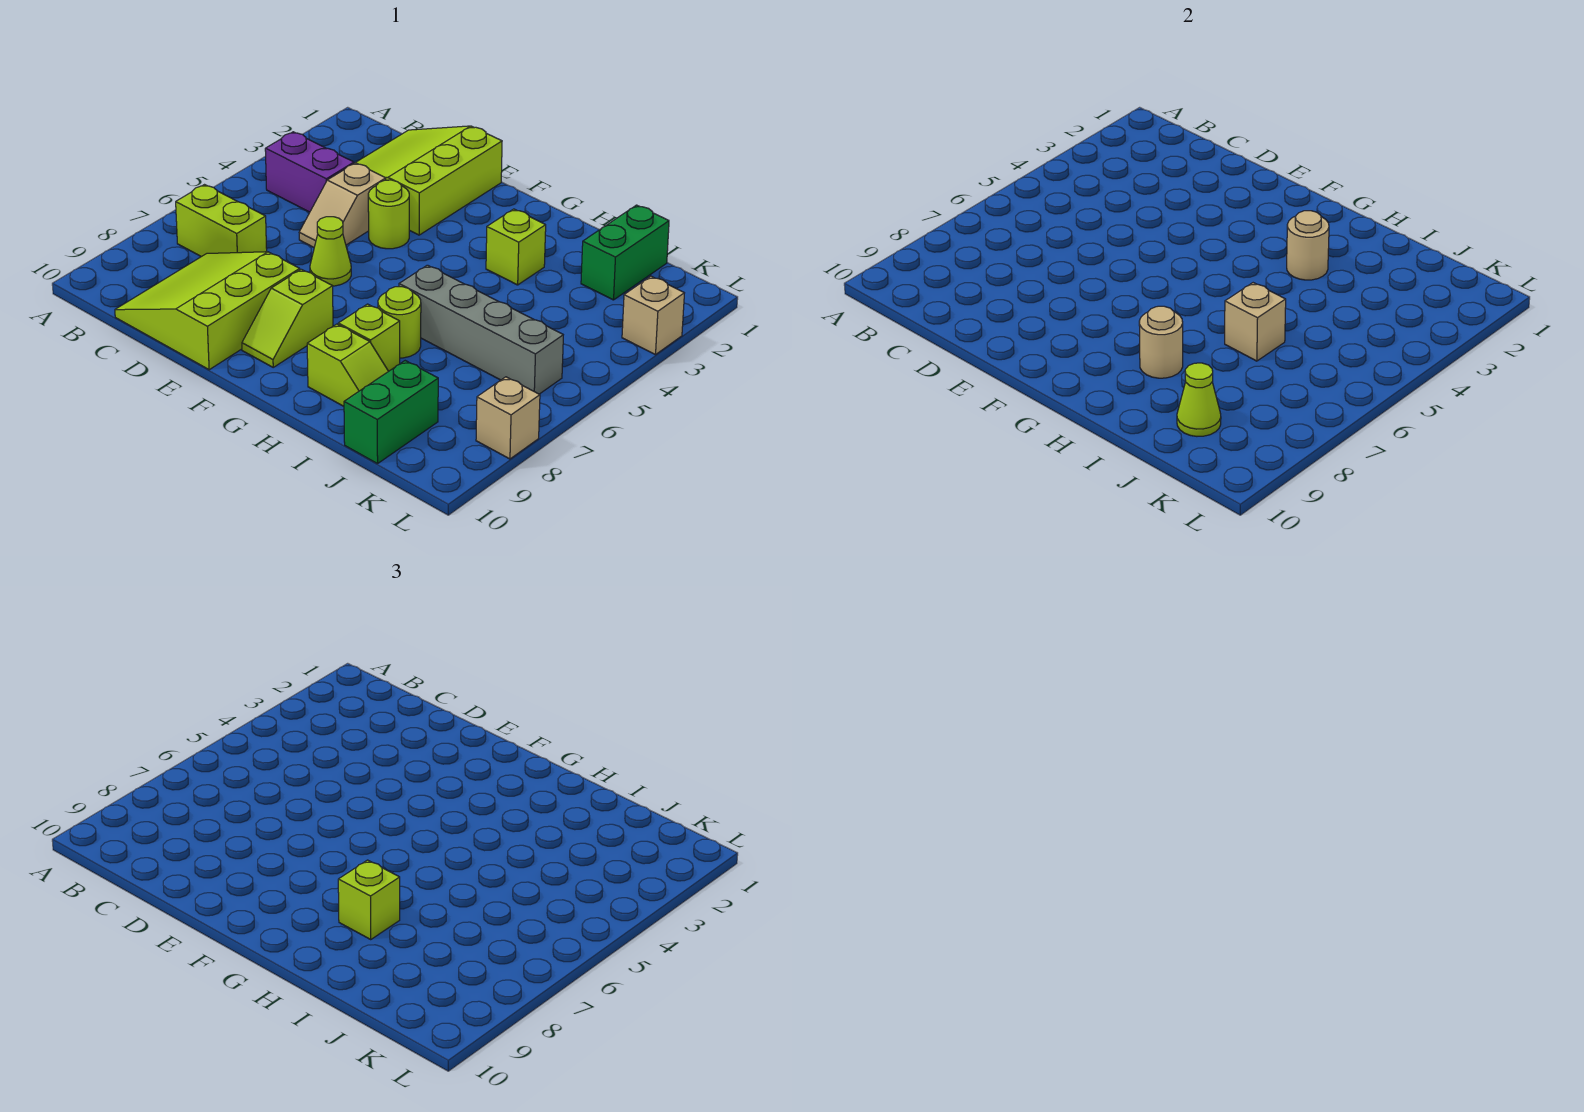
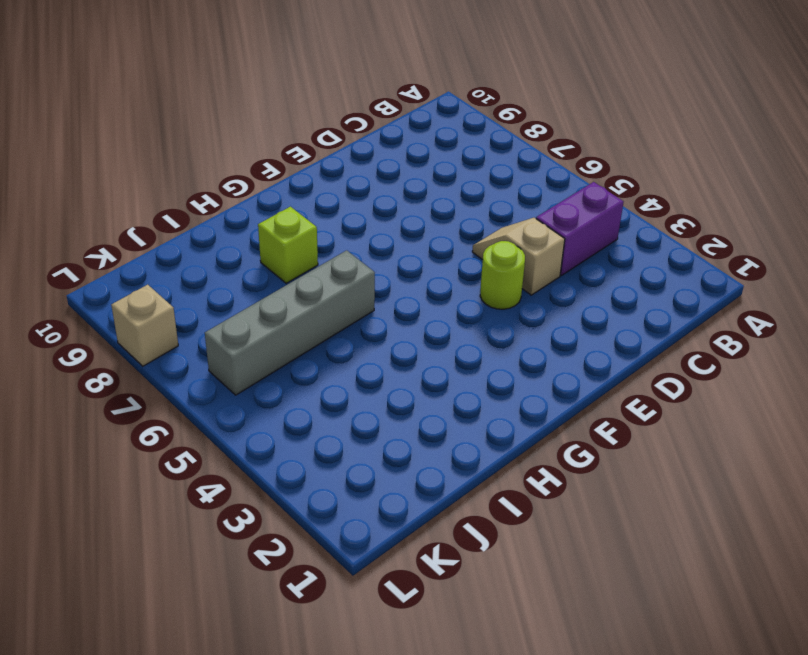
none -> lime brick B7:C7 level 1
none -> lime slope C1:E3 level 1 top E
none -> lime slope C8:E10 level 1 top E

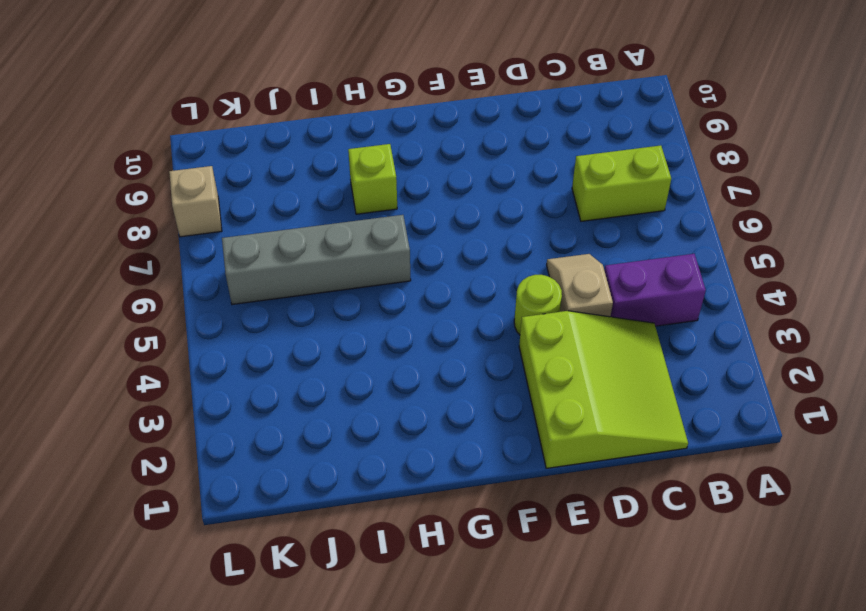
none -> lime slope C8:E10 level 1 top E
none -> lime cone E6 level 1
none -> lime slope F8:F9 level 1 top 8

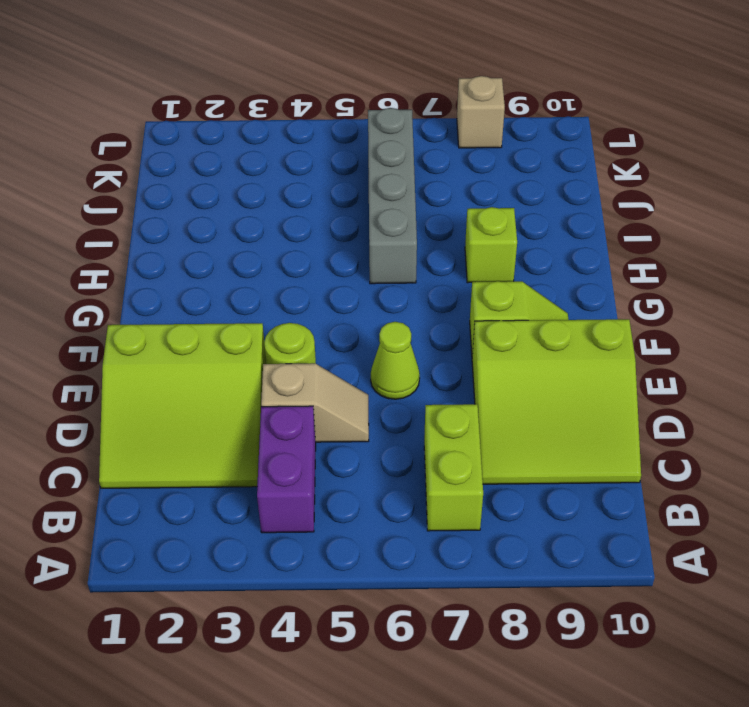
none -> lime brick H3 level 1
none -> lime round brick H7 level 1
none -> lime slope H9:I9 level 1 top H

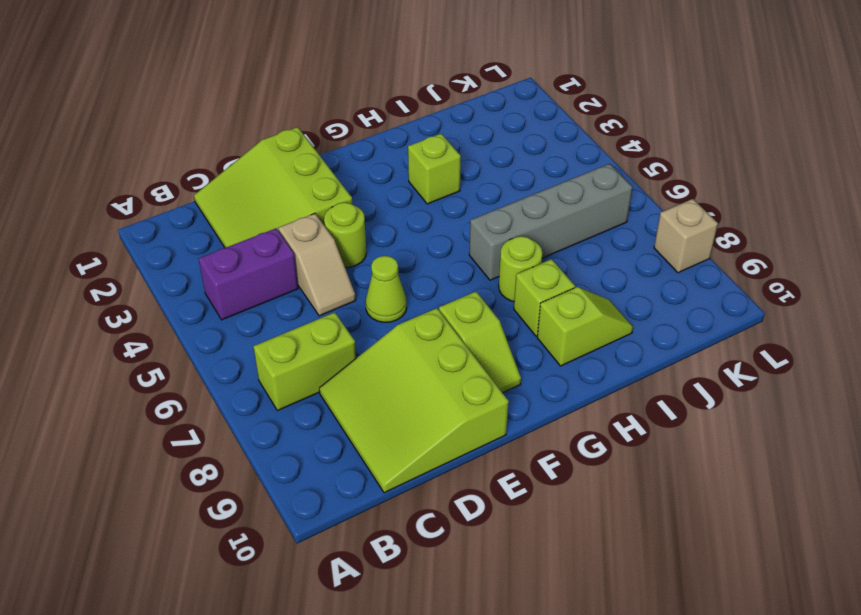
none -> green brick J1:J2 level 1
none -> green brick J9:J10 level 1
none -> tan brick L3 level 1

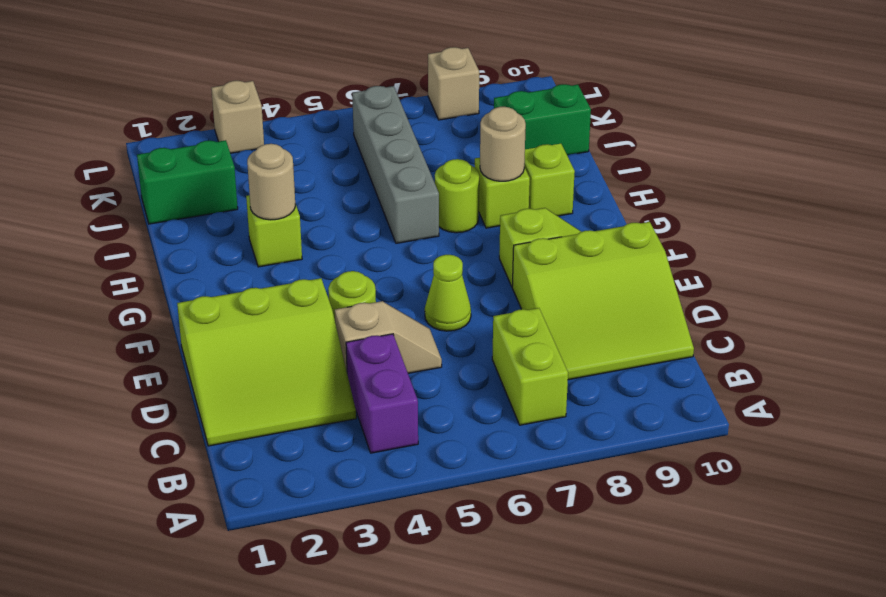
none -> tan brick I6 level 2
none -> lime cone J9 level 2
none -> lime brick H8 level 3

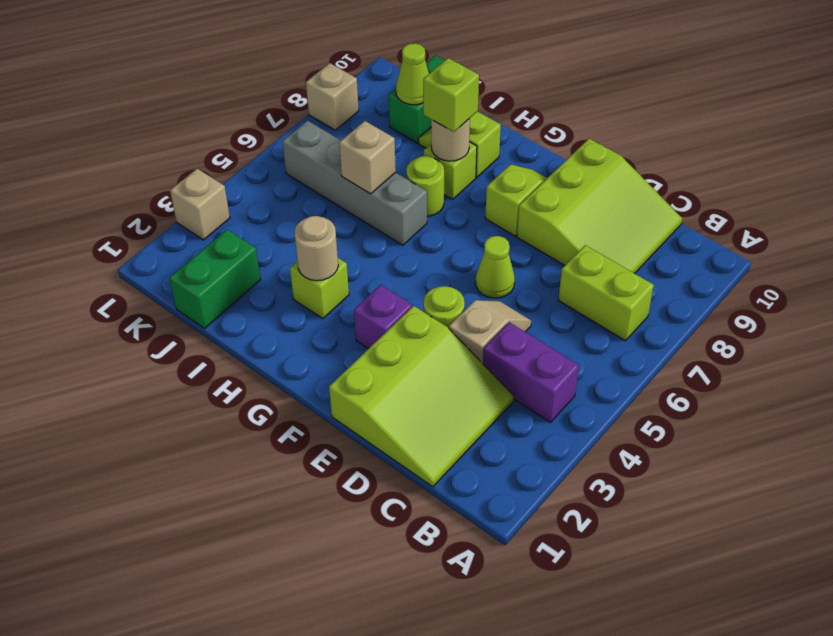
purple brick F3 level 1 -> none

